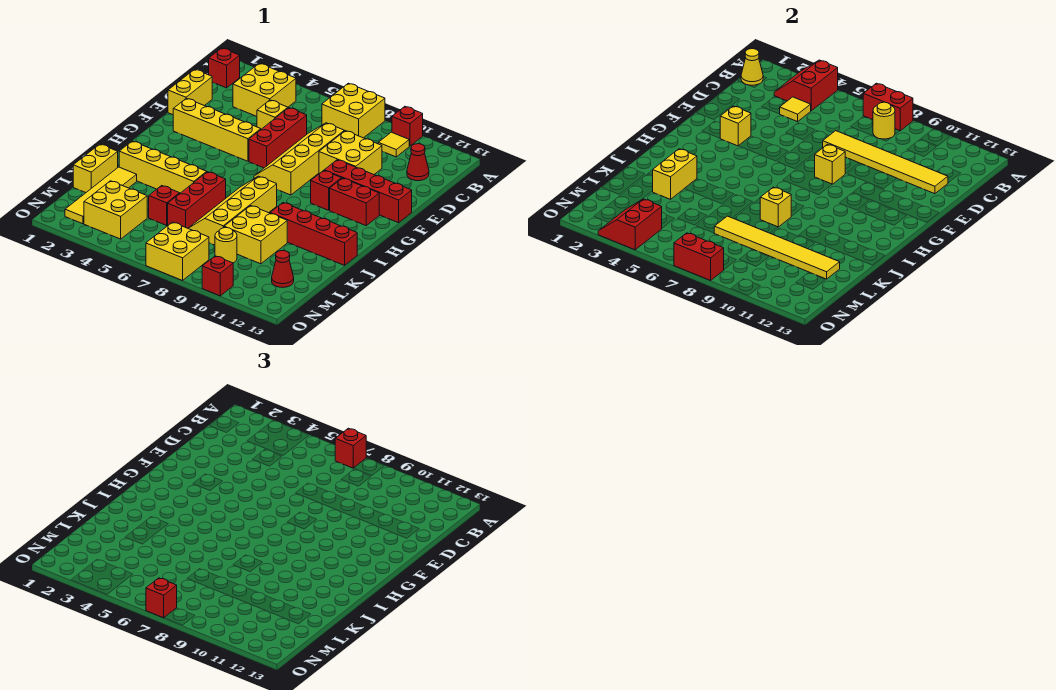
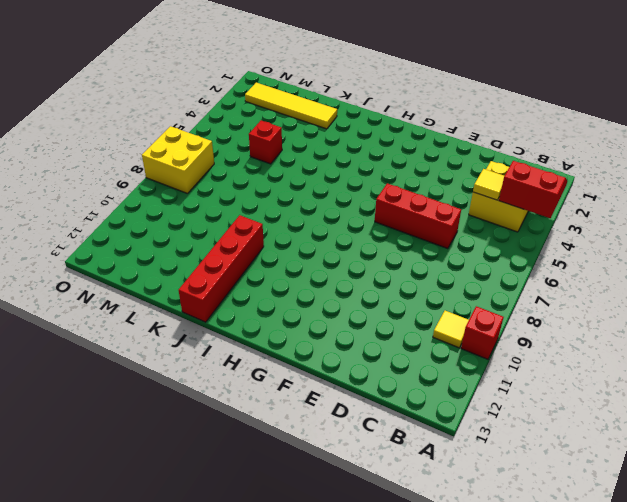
none -> yellow brick A7:B8 level 1
none -> red brick B1 level 1
none -> red cone C12 level 1
none -> yellow brick D1:E1 level 1

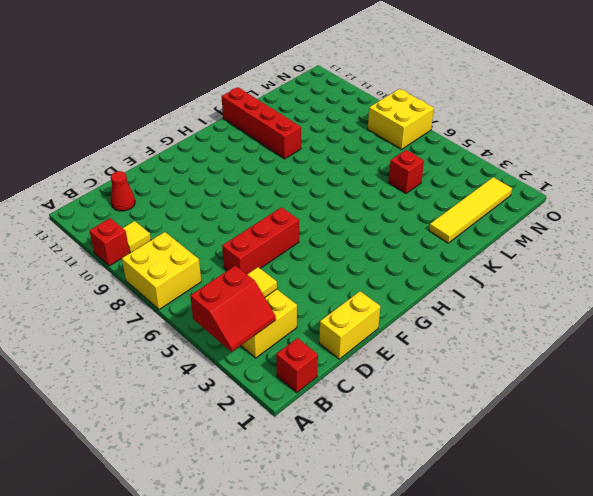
none -> yellow brick D5 level 1
none -> yellow slope D7:G8 level 1 top 8
none -> yellow brick D9:E10 level 1
none -> yellow brick F2:F5 level 1

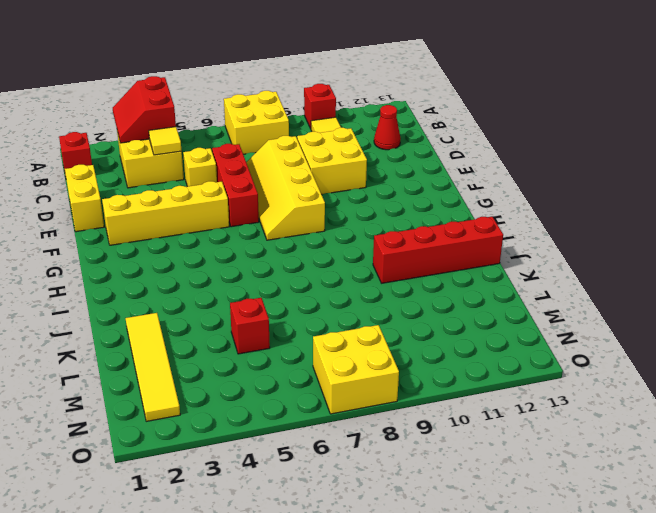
none -> red brick F10:F13 level 1
none -> red brick G10 level 1
none -> red brick G11:G12 level 1
none -> yellow slope I7:L8 level 1 top 8

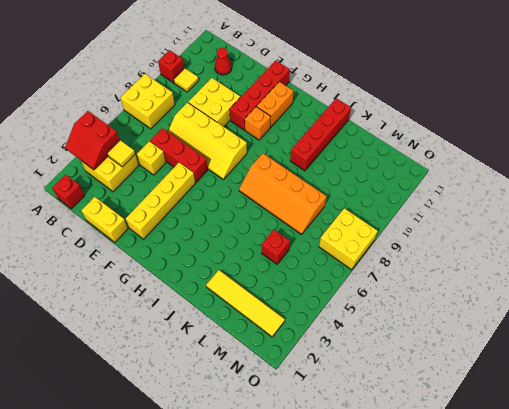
orange brick G10 level 1 -> red brick G10 level 1
orange brick G11:G12 level 1 -> red brick G11:G12 level 1
orange slope I7:L8 level 1 top 8 -> yellow slope I7:L8 level 1 top 8
none -> yellow brick J2:J5 level 1
none -> red brick J6:L6 level 1
none -> yellow brick K1:L1 level 1
none -> yellow brick K9:L10 level 1

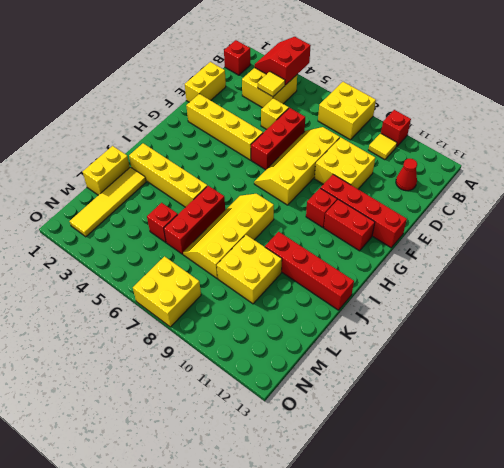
none -> yellow brick M3:N4 level 1
none -> yellow round brick M9 level 1
none -> red cone M12 level 1
none -> red brick O10 level 1

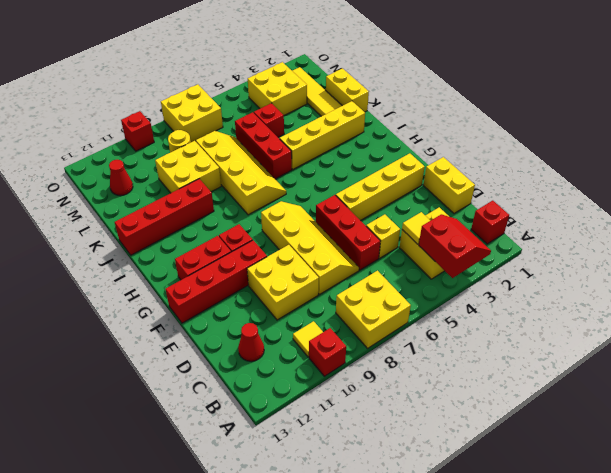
none -> red brick A7:A8 level 2
none -> yellow cone B1 level 2
none -> yellow round brick B8 level 2
none -> yellow tile D7:D12 level 2

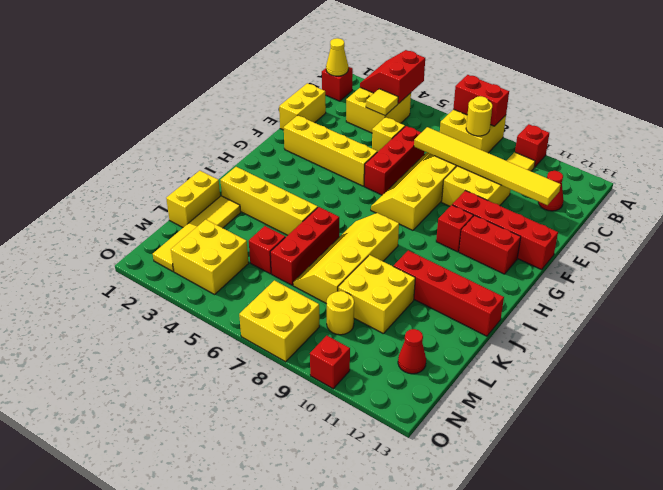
none -> yellow brick F3 level 2
none -> yellow brick F8 level 2
none -> yellow brick J3:K3 level 2
none -> yellow brick J8 level 2

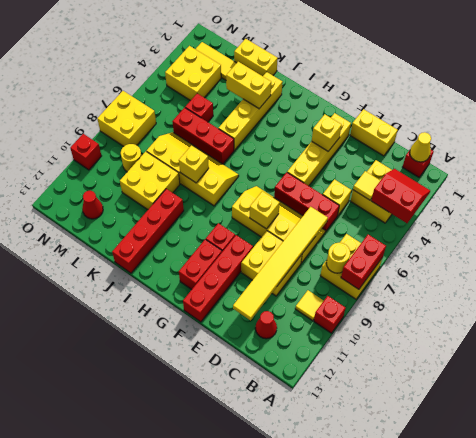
none -> yellow tile L7:L12 level 2
none -> red slope N3:O4 level 2 top 4
none -> red brick O7:O8 level 2
none -> red brick A7 level 3

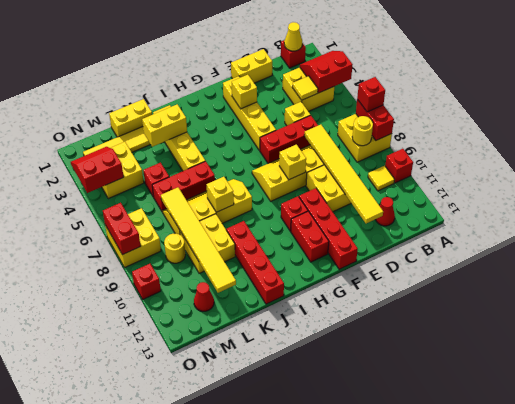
none -> red brick O7 level 3

